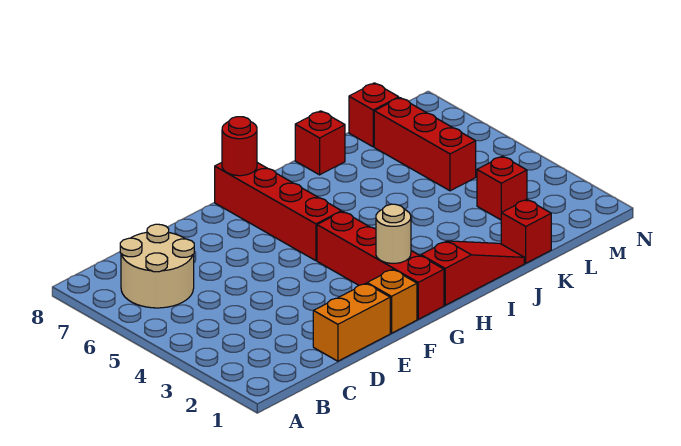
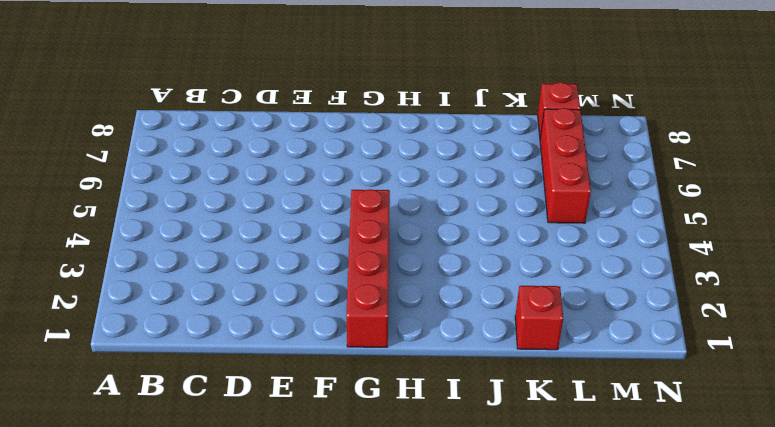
none -> tan round brick B6:C7 level 1
none -> orange brick D1:E1 level 1
none -> orange brick F1 level 1

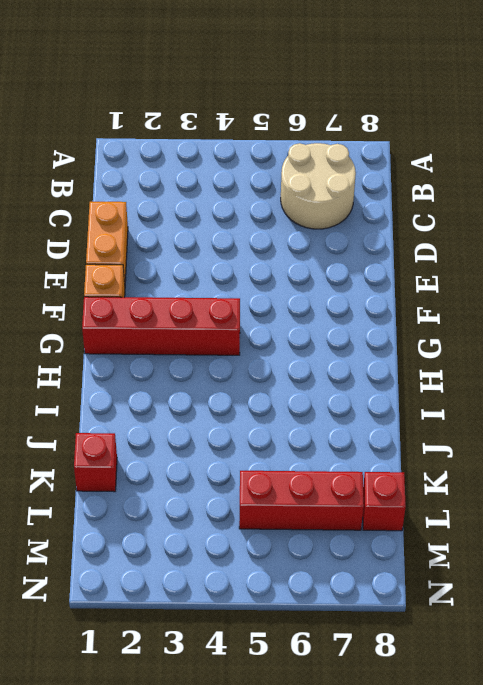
none -> red brick G5:G8 level 1
none -> red slope H1:J1 level 1 top H
none -> red brick J8 level 1

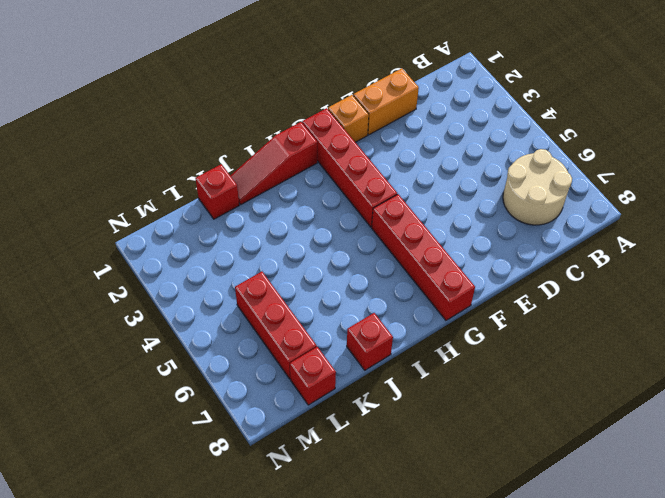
none -> red brick L3 level 1
none -> tan round brick G2 level 2
none -> red round brick G8 level 2

